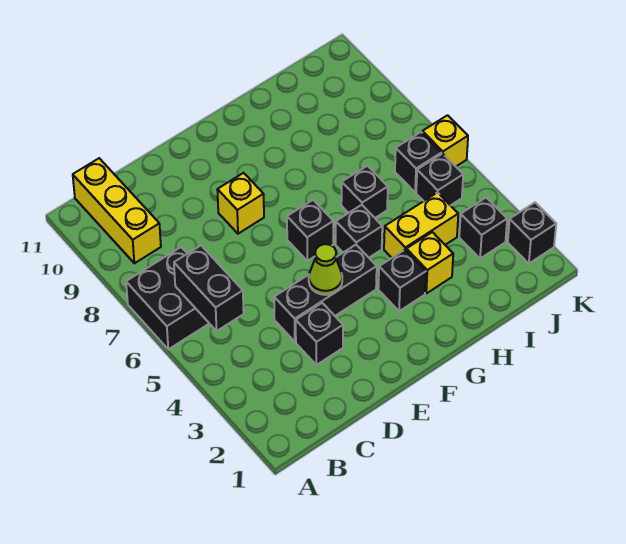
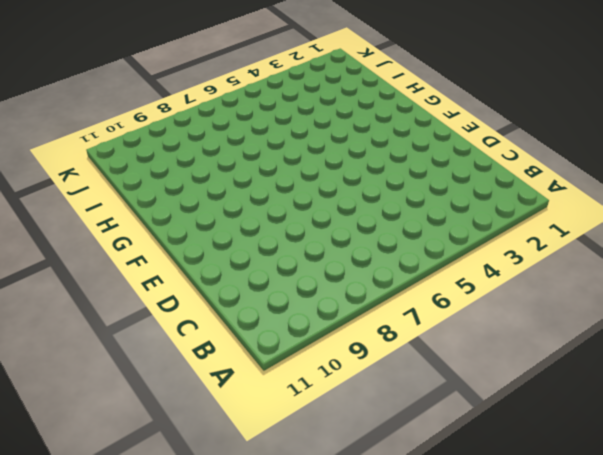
none -> black brick A6:B7 level 1
none -> yellow brick B9:B11 level 1
none -> black brick D3 level 1

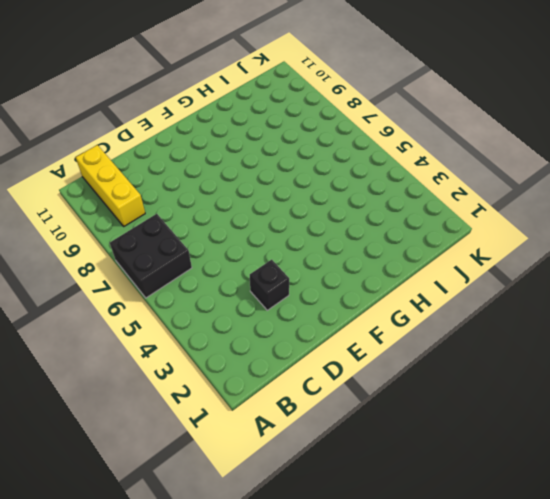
none -> black brick D4:F4 level 1
none -> yellow brick E8 level 1
none -> black brick F6 level 1

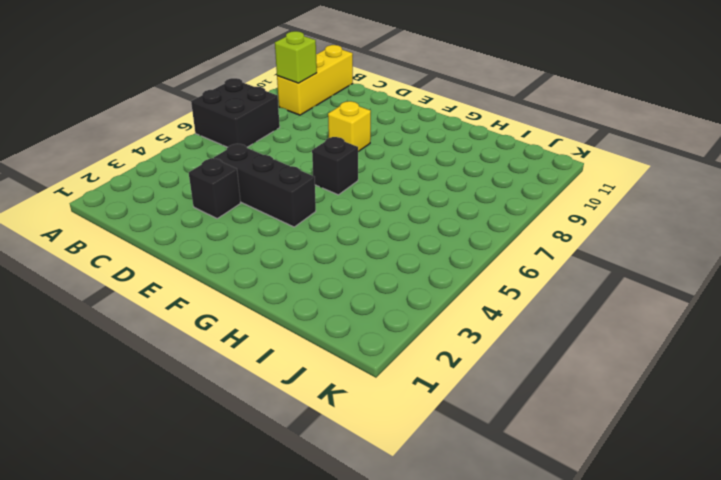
lime brick B9 level 2 -> none
none -> black brick G3 level 1
none -> black brick G5 level 1
none -> yellow brick H3 level 1

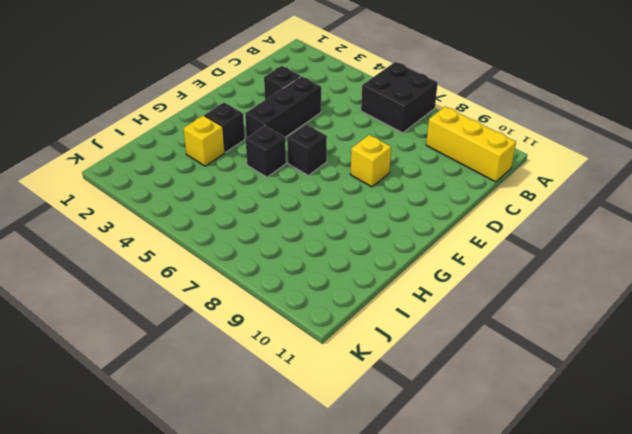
none -> yellow brick H4:I4 level 1
none -> black brick H6 level 1
none -> black brick J3 level 1

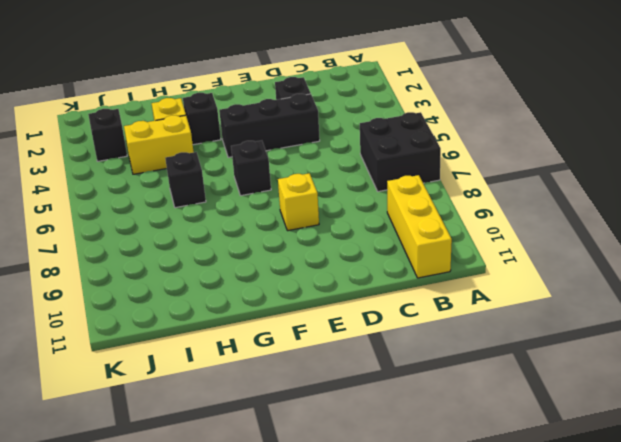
none -> black brick G5 level 1
none -> black brick J5 level 1
none -> black brick J6 level 1

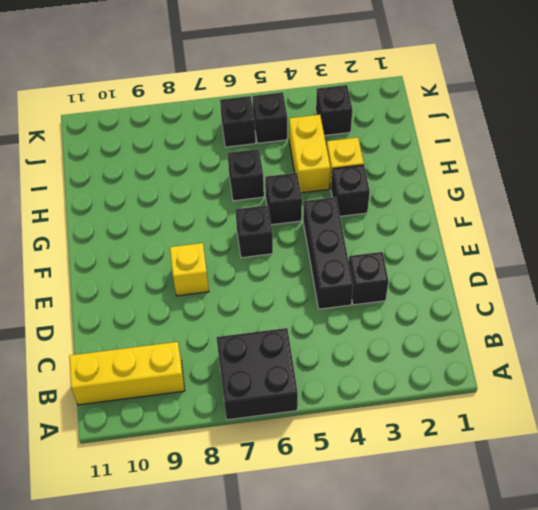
none -> black brick K2 level 1
none -> yellow brick K6 level 1
none -> black brick B5:B6 level 2

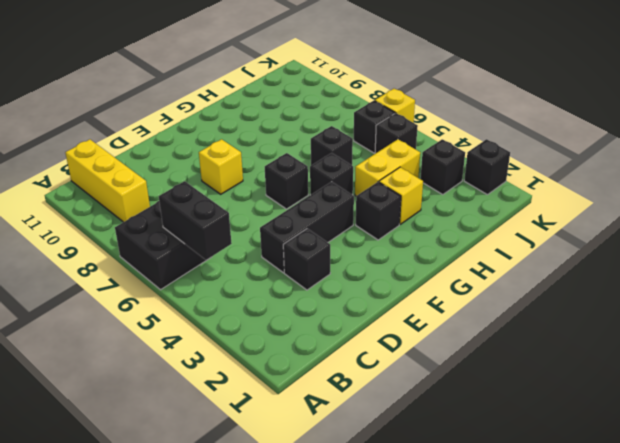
none -> lime cone E4 level 2

